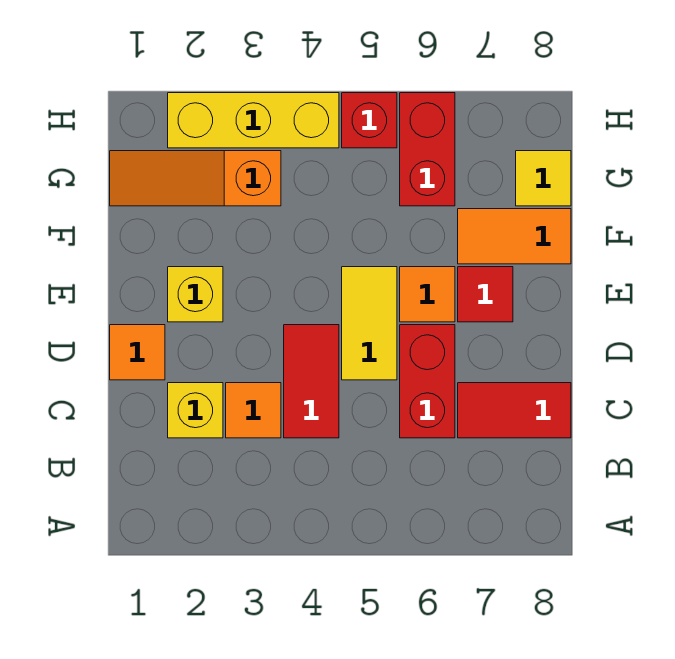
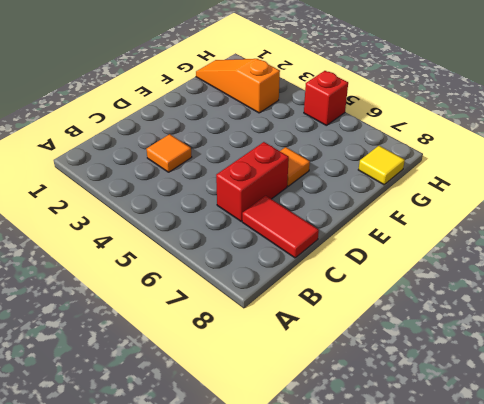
none -> yellow brick C2 level 1
none -> red tile C4:D4 level 1
none -> orange tile D1 level 1

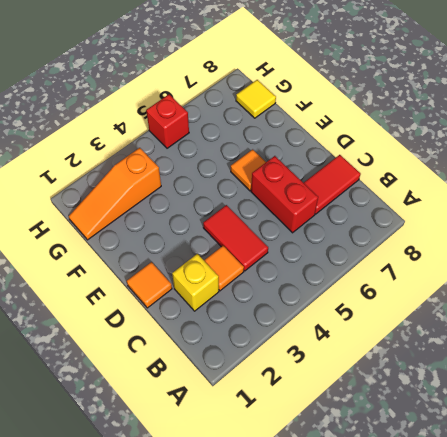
none -> yellow tile D5:E5 level 1
none -> yellow brick E2 level 1
none -> red tile E7 level 1

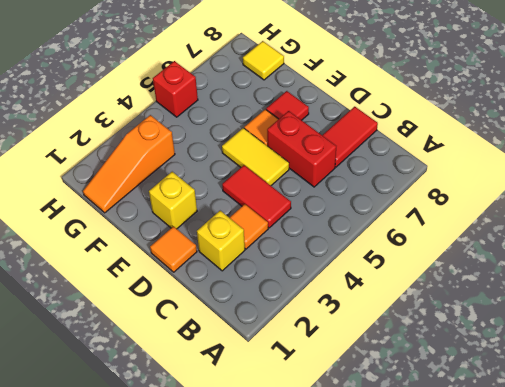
none -> orange tile F7:F8 level 1
none -> red brick G6:H6 level 1
none -> yellow brick H2:H4 level 1

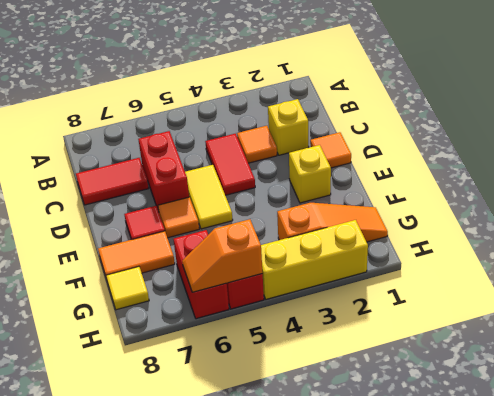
orange slope H5:H6 level 2 top 5 -> none

